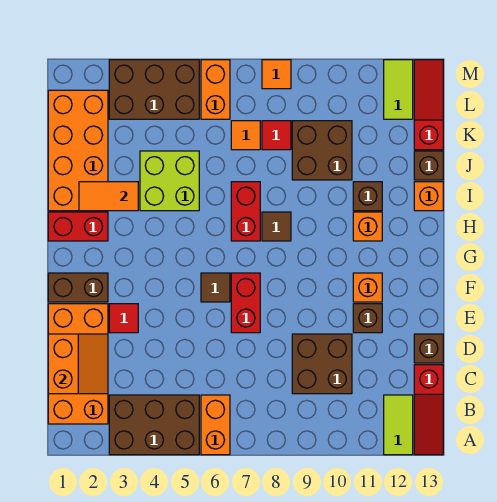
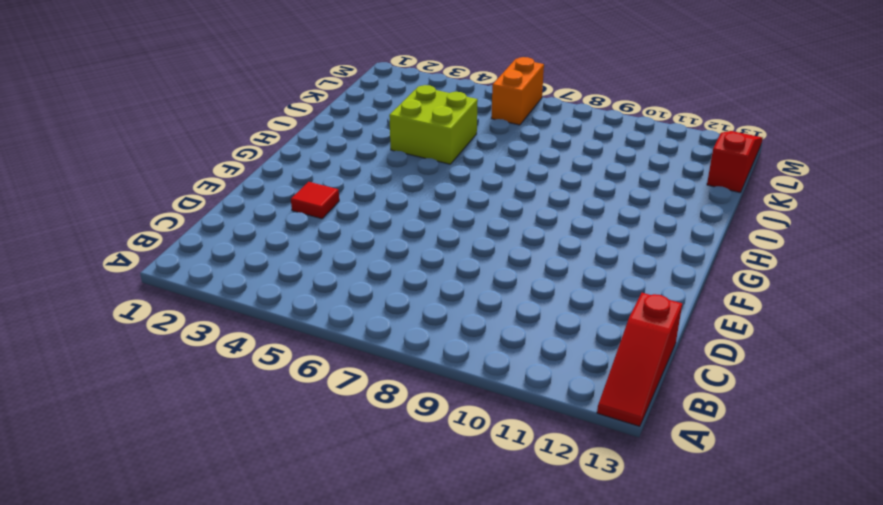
none -> brown brick A3:B5 level 1
none -> orange brick A6:B6 level 1
none -> lime tile A12:B12 level 1
none -> orange brick B1:E2 level 1

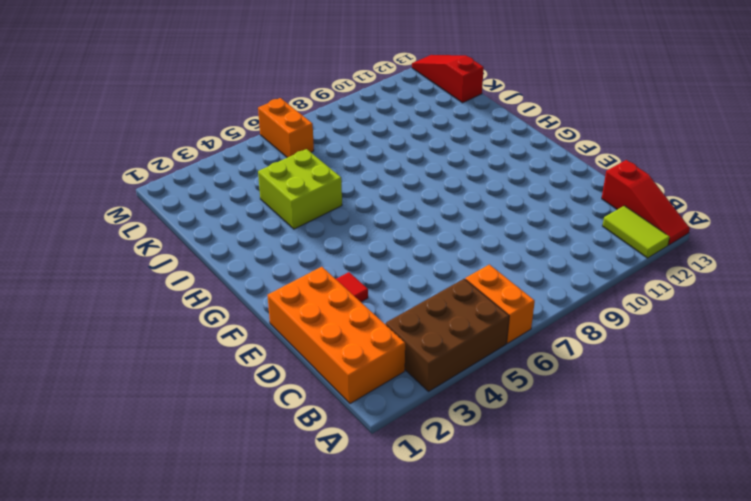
none -> brown brick C9:D10 level 1
none -> brown brick D13 level 1
none -> red brick E7:F7 level 1
none -> brown brick E11 level 1

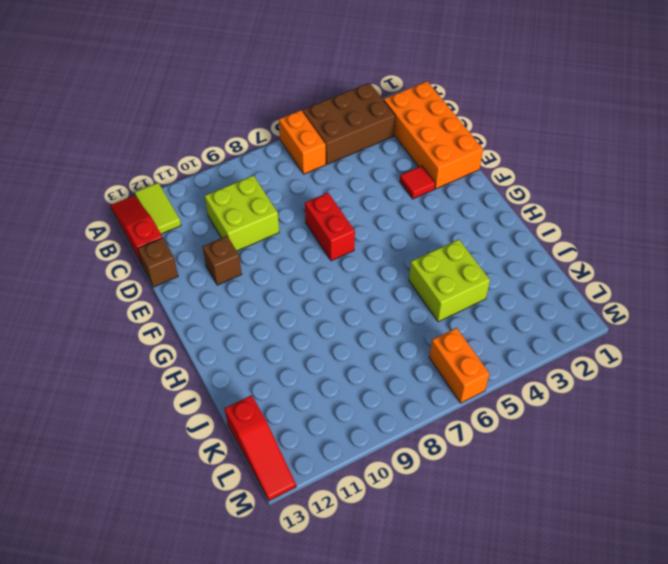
lime brick C9:D10 level 1 -> brown brick C9:D10 level 1
none -> brown brick F1:F2 level 1
none -> brown tile F6 level 1
none -> orange brick F11 level 1
none -> red brick H1:H2 level 1

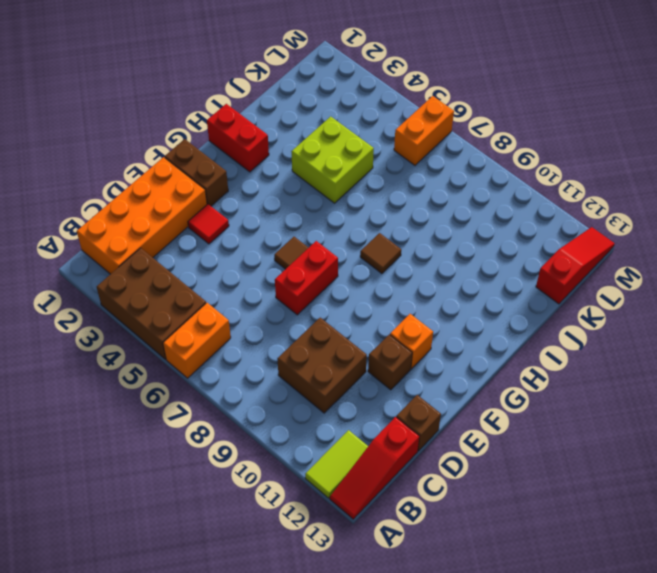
none -> red brick H7:I7 level 1
none -> orange brick H11 level 1
none -> orange brick I1:L2 level 1
none -> brown brick I11 level 1

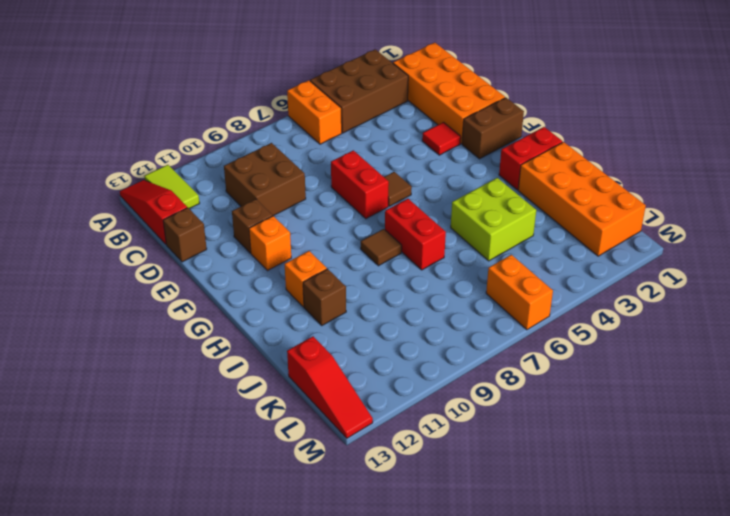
none -> orange brick I13 level 1
none -> brown brick J9:K10 level 1
none -> brown brick J13 level 1
none -> orange tile K7 level 1

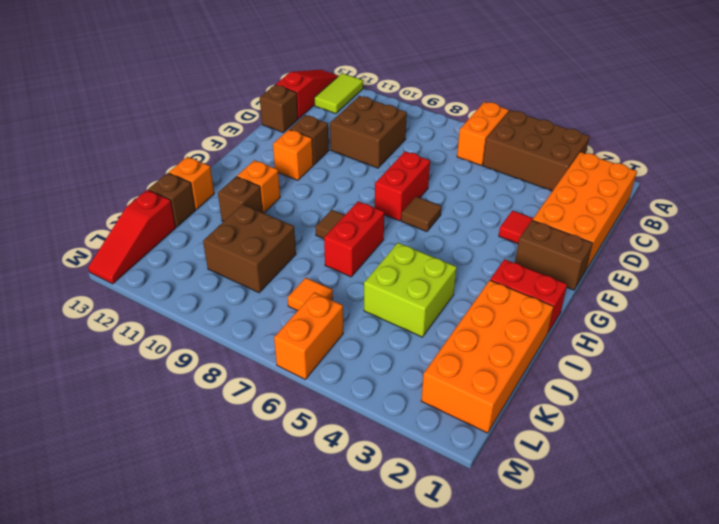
none -> red tile K8 level 1
none -> brown brick L3:M5 level 1
none -> lime tile L12:M12 level 1
none -> orange tile M8 level 1

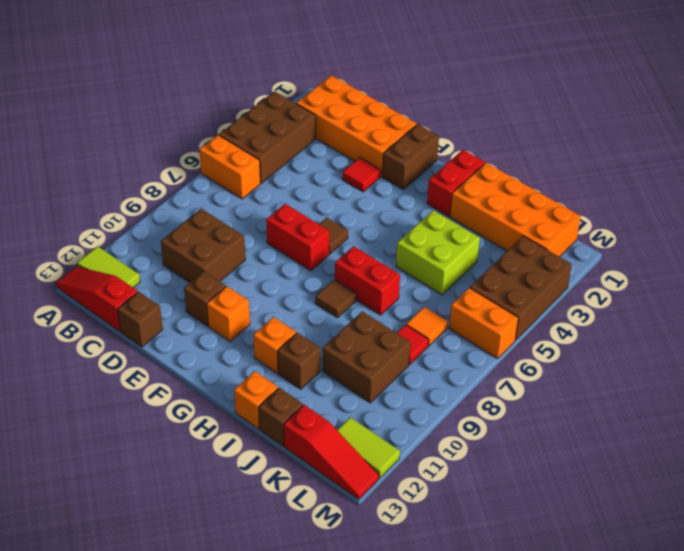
none -> orange tile M8 level 1
none -> orange slope C1:D2 level 2 top 1
none -> orange tile I2:I3 level 2

